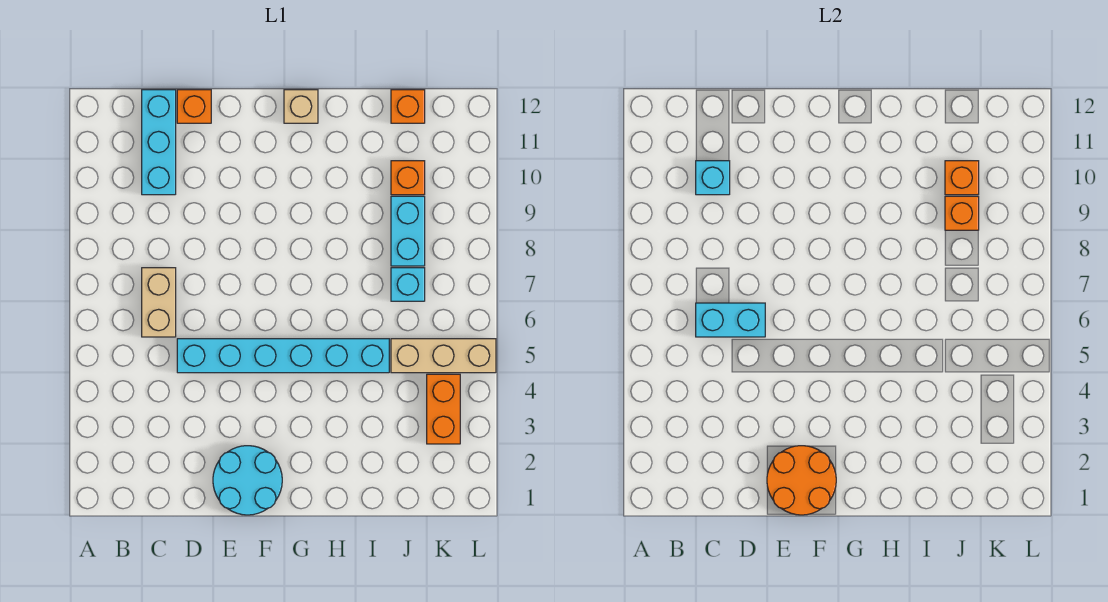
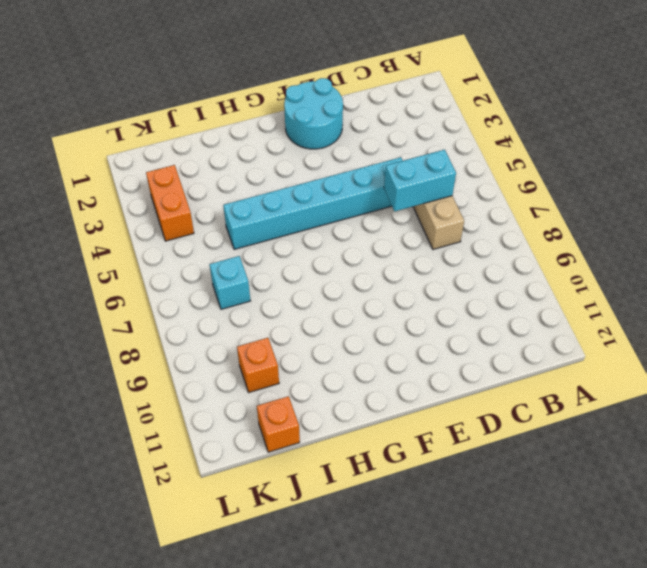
none -> cyan brick C10:C12 level 1
none -> orange brick D12 level 1
none -> tan brick G12 level 1

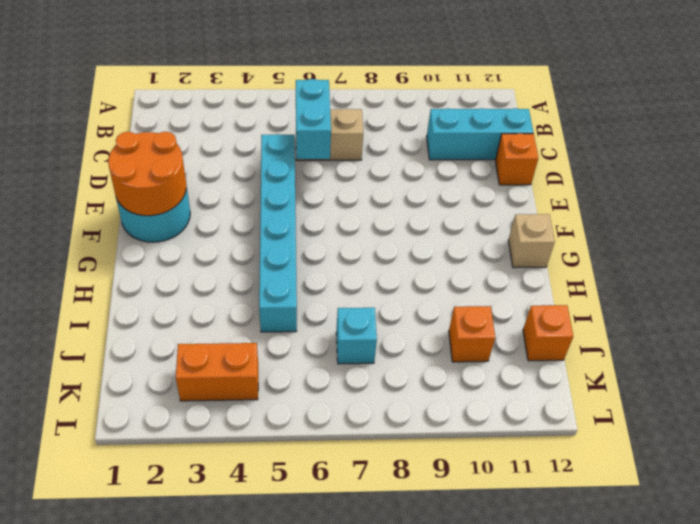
none -> tan brick J5:L5 level 1
none -> cyan brick J8:J9 level 1
none -> cyan brick C10 level 2

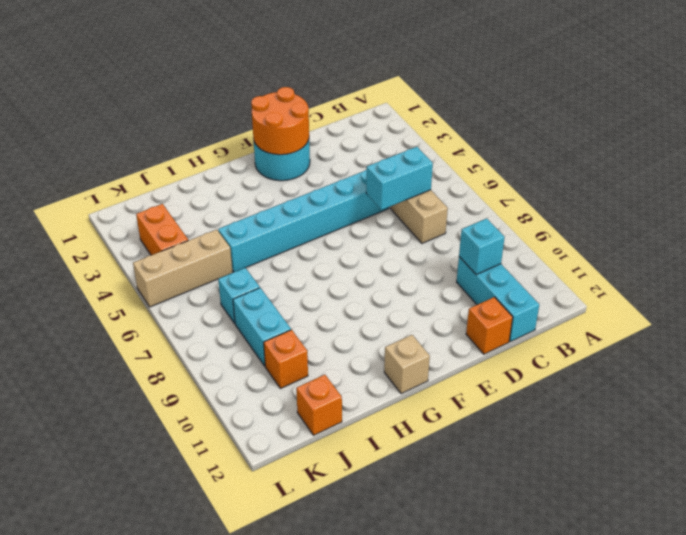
none -> orange brick J9 level 2
none -> orange brick J10 level 2

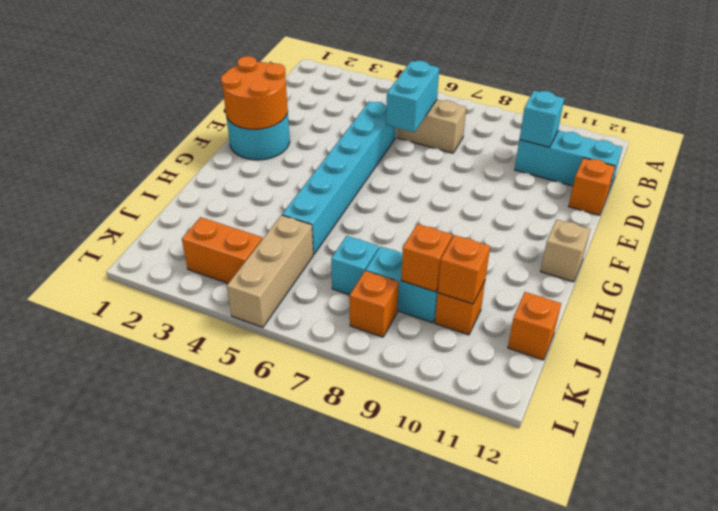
orange brick K8 level 1 -> none

